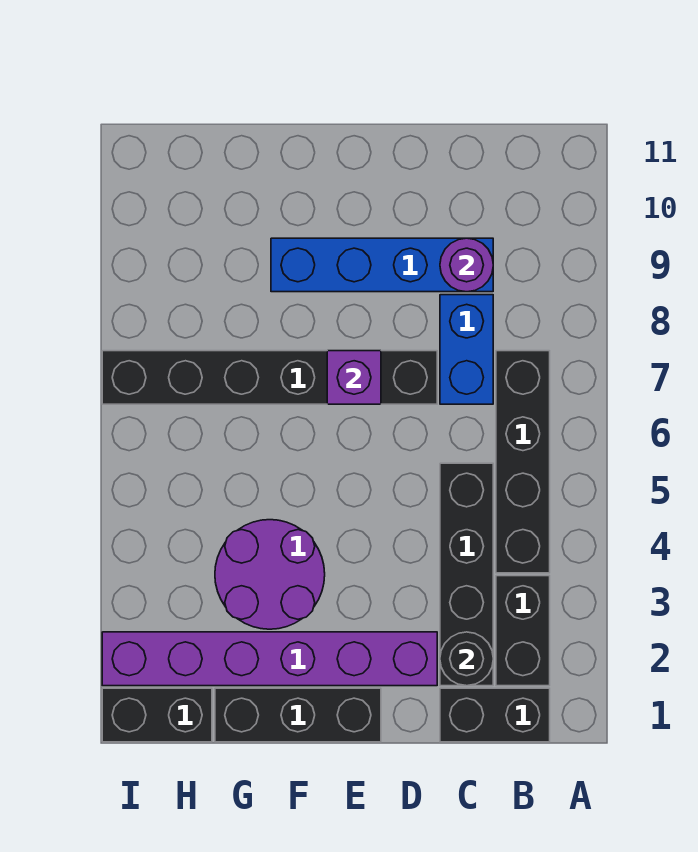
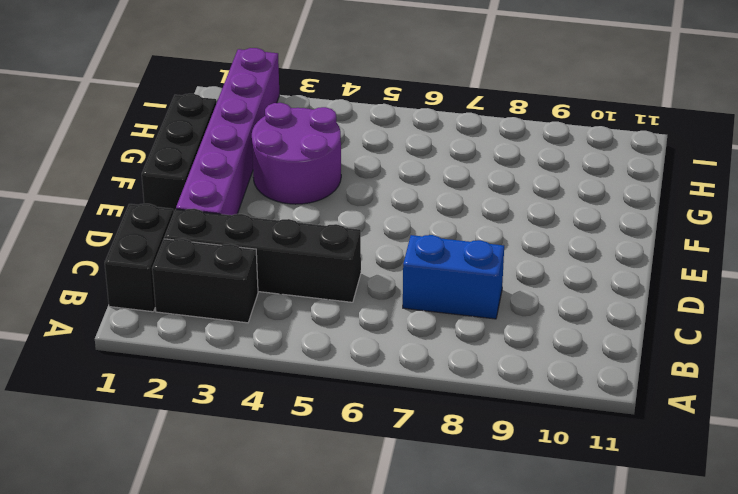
none -> black brick B4:B7 level 1
none -> blue brick C9:F9 level 1
none -> black brick D7:I7 level 1

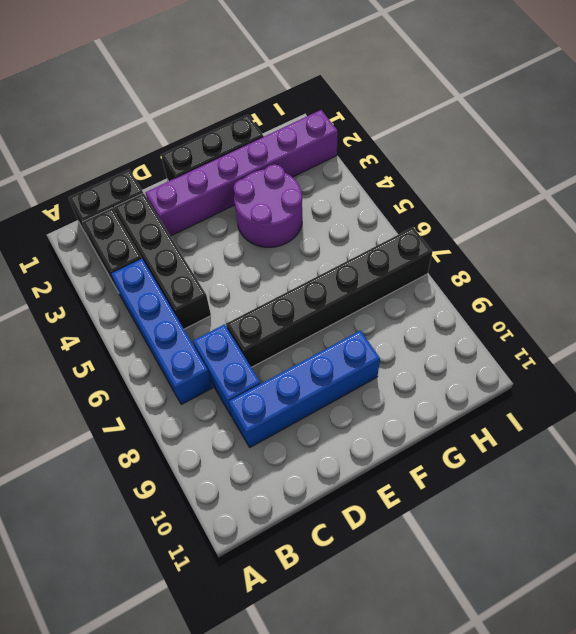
blue brick B4:B7 level 1 -> black brick B4:B7 level 1
none -> black brick H1:I1 level 1
none -> black round brick C2 level 2
none -> purple round brick C9 level 2

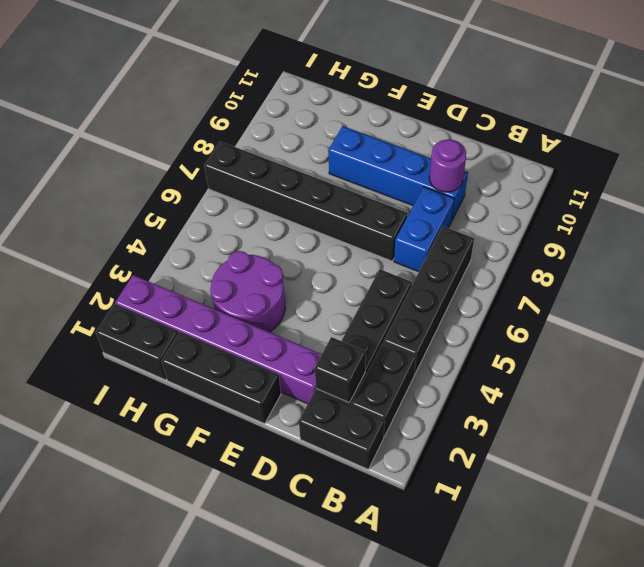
black brick C2 level 2 -> black round brick C2 level 2
none -> purple brick E7 level 2

